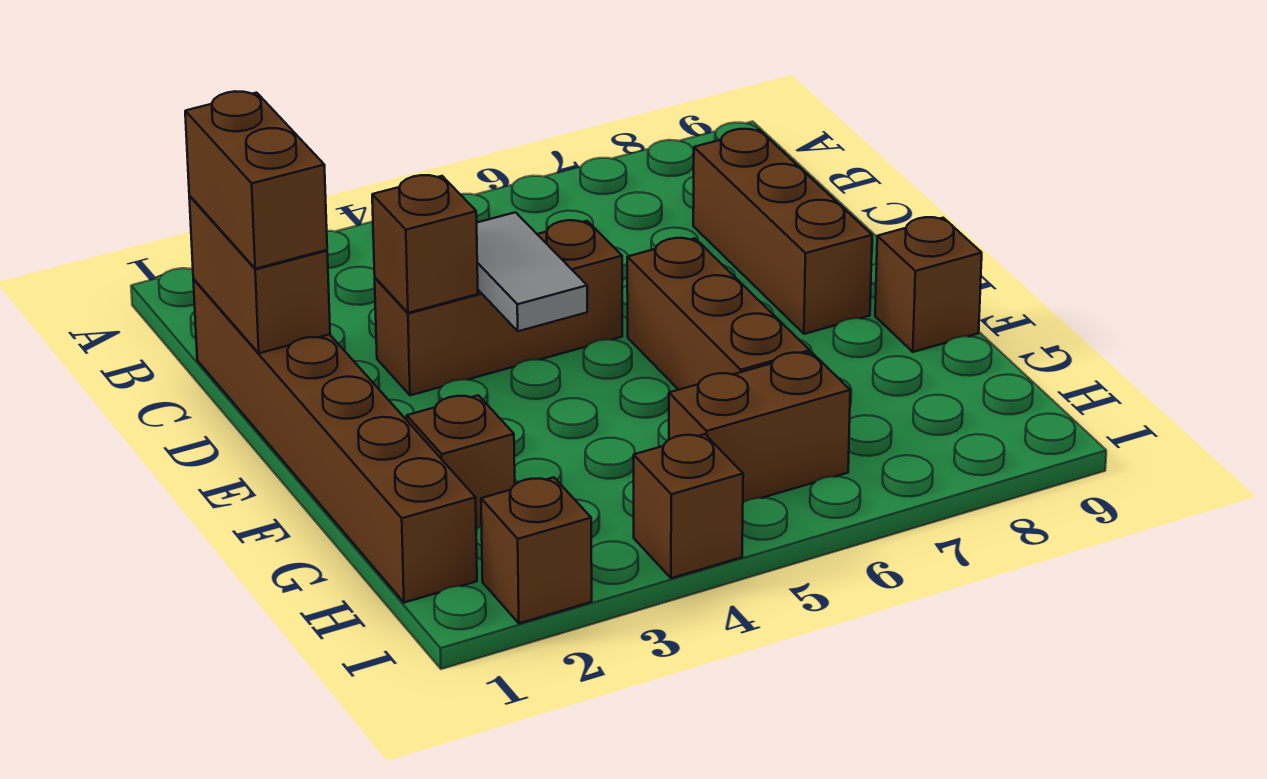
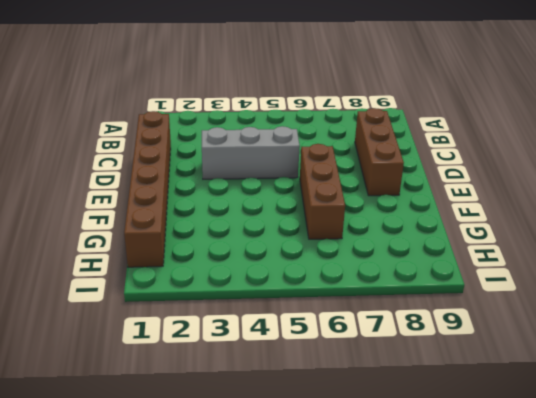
grey brick D3:D5 level 1 -> brown brick D3:D5 level 1
none -> brown brick F9 level 1
none -> brown brick G2 level 1
none -> brown brick H5:H6 level 1

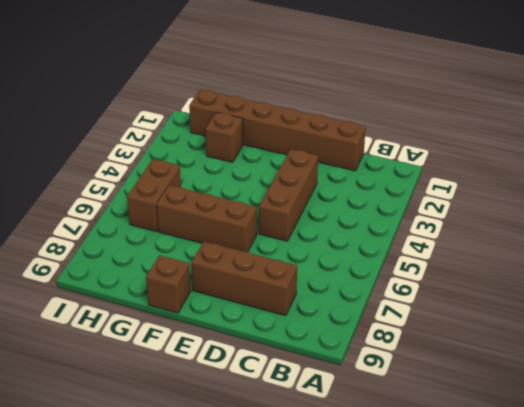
none -> brown brick I2 level 1
none -> brown brick I4 level 1
none -> brown brick C1:D1 level 2

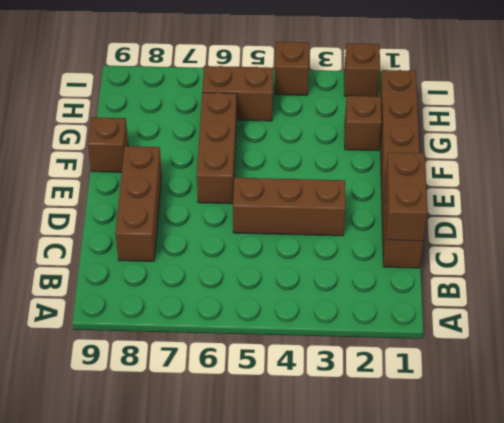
none -> brown brick D3 level 2
none -> grey tile D4:E4 level 2
none -> brown brick C1:D1 level 3

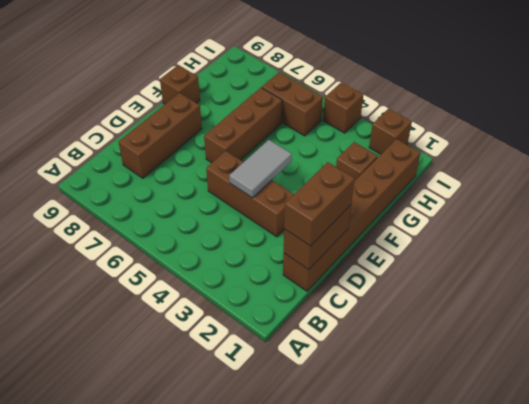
none -> brown brick D3 level 2

